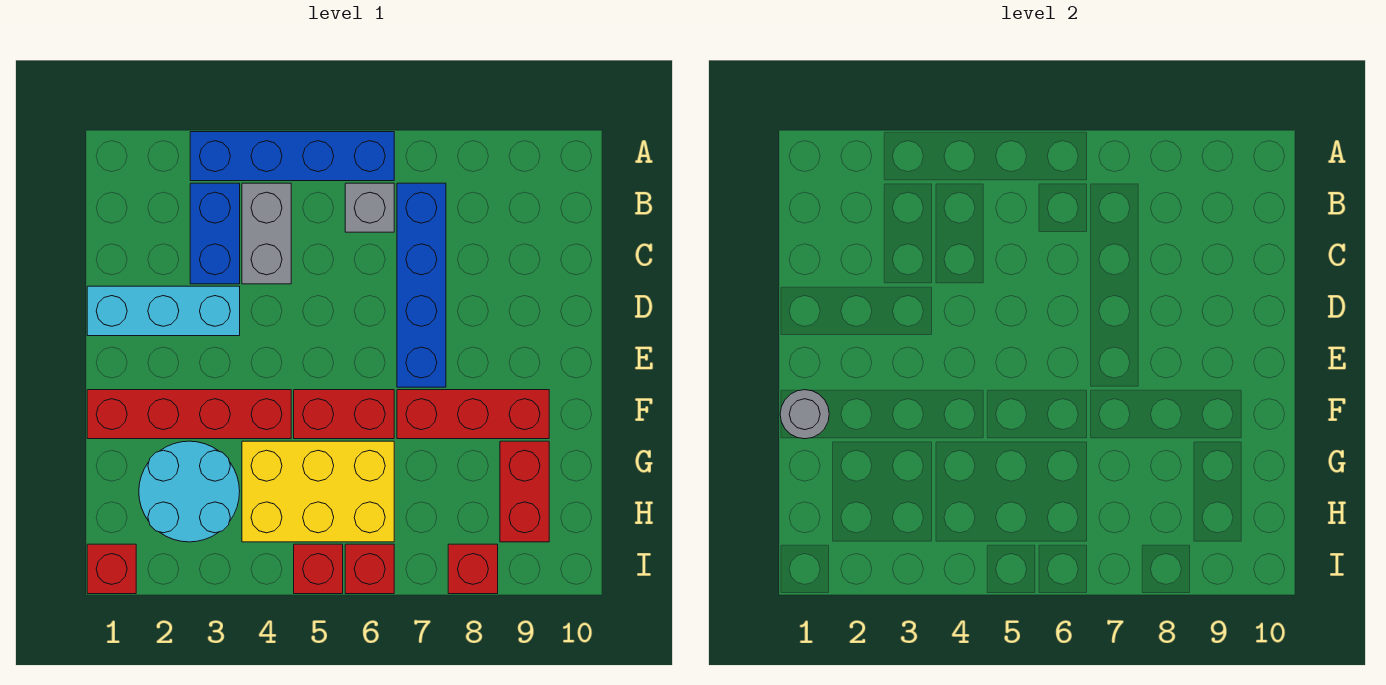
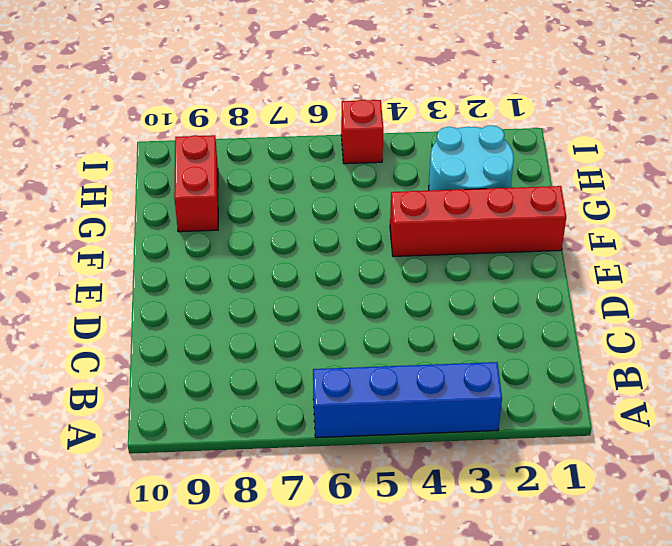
none -> blue brick B3:C3 level 1
none -> grey brick B4:C4 level 1
none -> grey brick B6 level 1

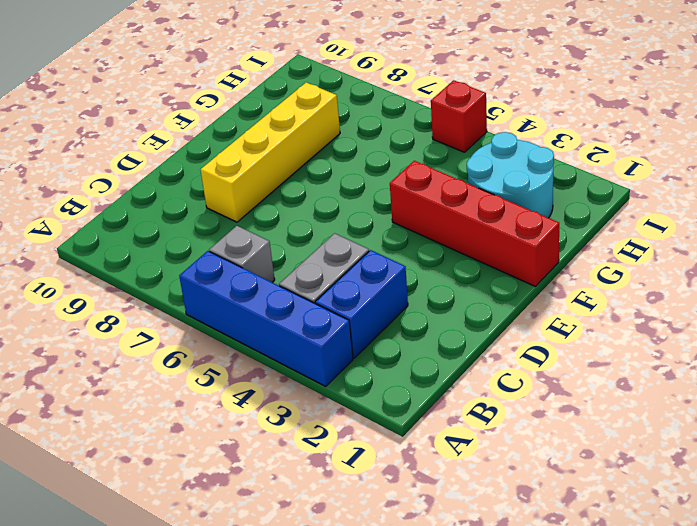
yellow brick D8:G8 level 1 -> red brick F7:F9 level 1
none -> blue brick B7:E7 level 1
none -> cyan brick D1:D3 level 1
none -> red brick F5:F6 level 1

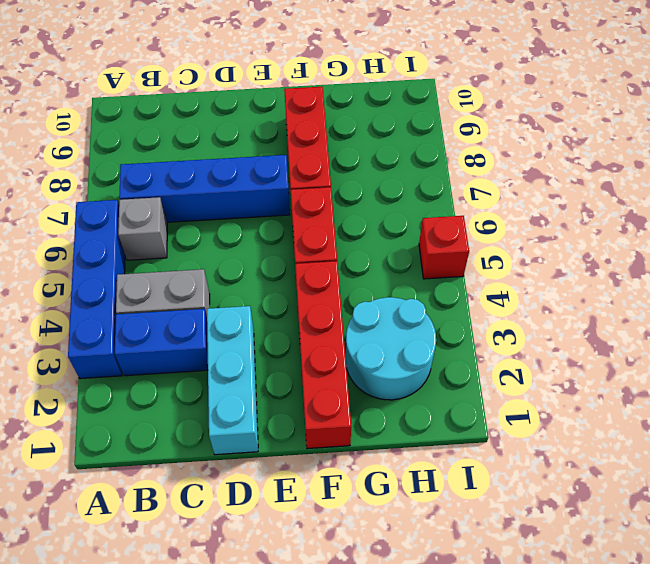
none -> yellow brick G4:H6 level 1
none -> red brick G9:H9 level 1
none -> red brick I1 level 1

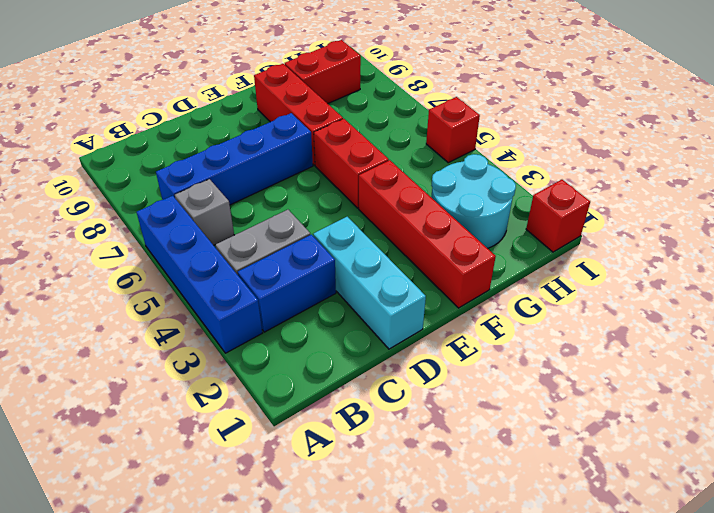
none -> yellow brick G4:H6 level 1
none -> red brick I6 level 1
none -> red brick I8 level 1

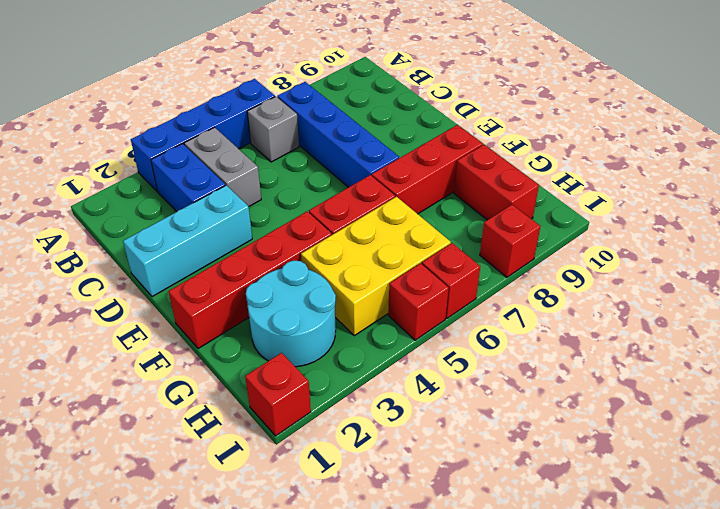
none -> grey round brick F1 level 2

